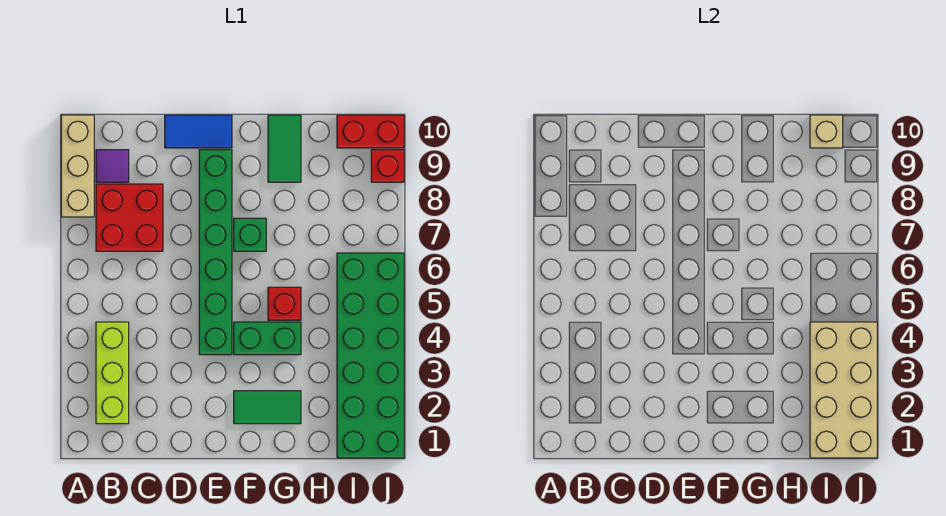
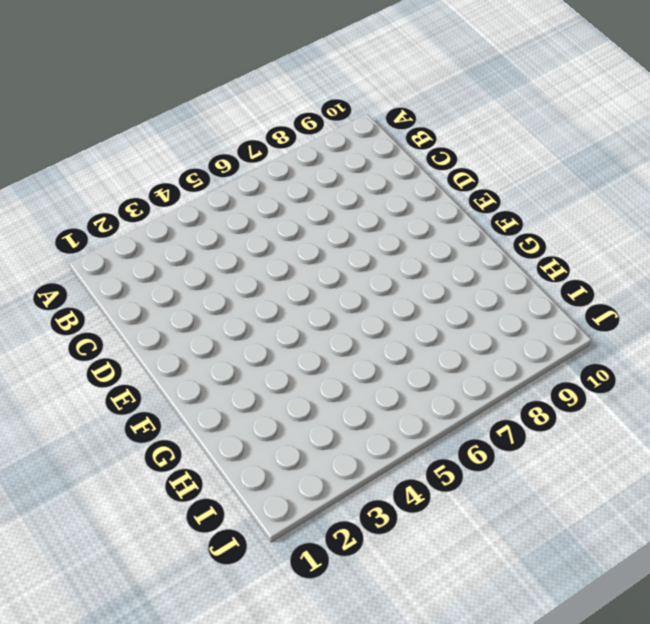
none -> tan brick A8:A10 level 1
none -> lime brick B2:B4 level 1
none -> red brick B7:C8 level 1

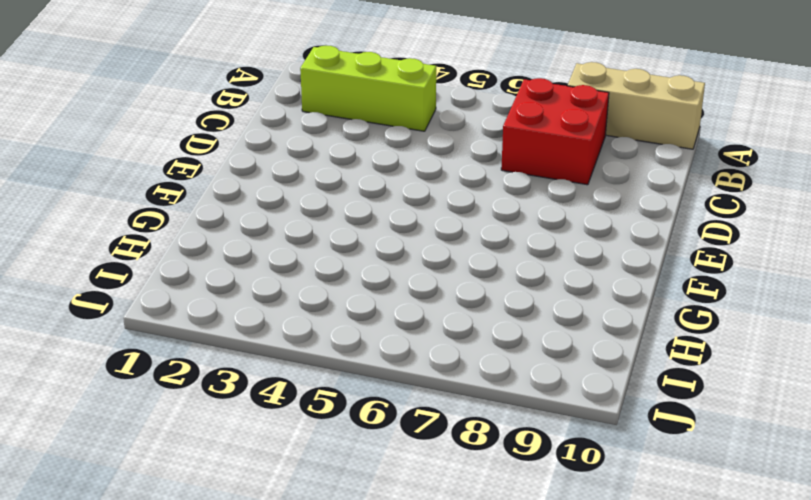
none -> purple tile B9 level 1
none -> blue tile D10:E10 level 1
none -> green brick E4:E9 level 1

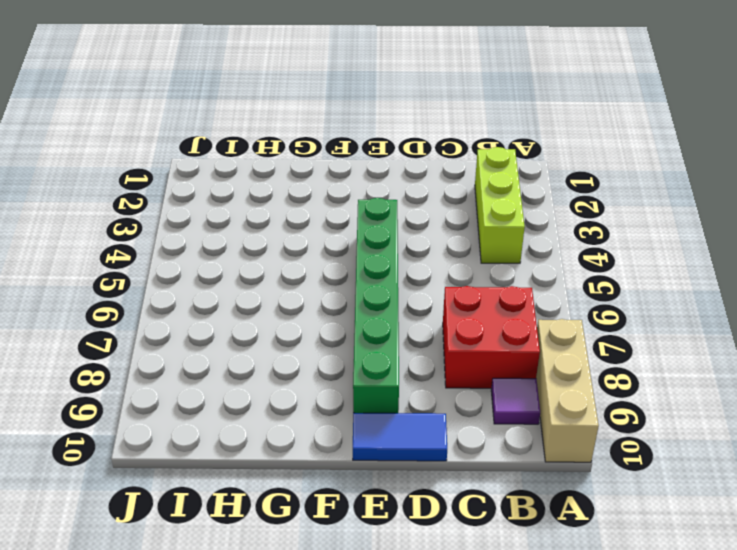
none -> green tile F2:G2 level 1
none -> green brick F4:G4 level 1
none -> green brick F7 level 1

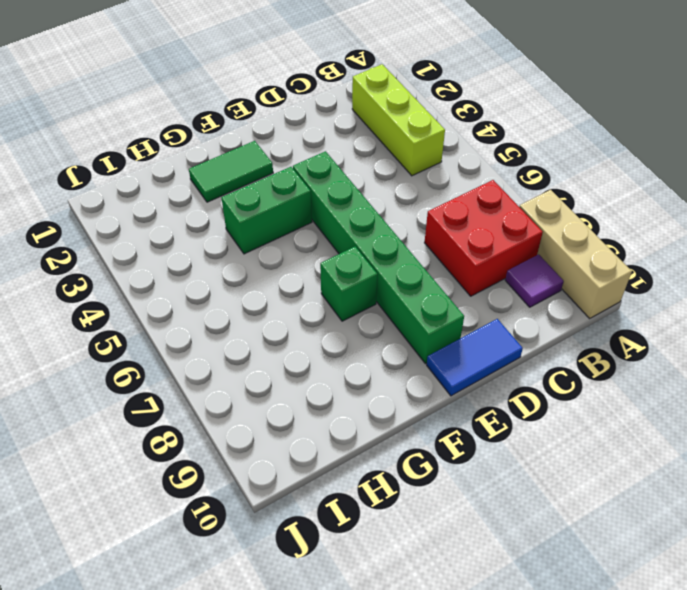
none -> red brick G5 level 1
none -> green tile G9:G10 level 1
none -> green brick I1:J6 level 1

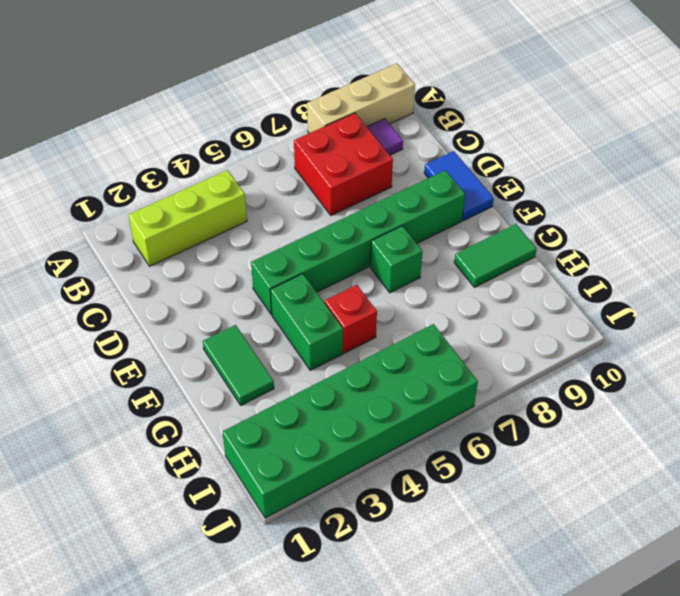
none -> red brick I10:J10 level 1
none -> red brick J9 level 1
none -> tan brick I1:J4 level 2

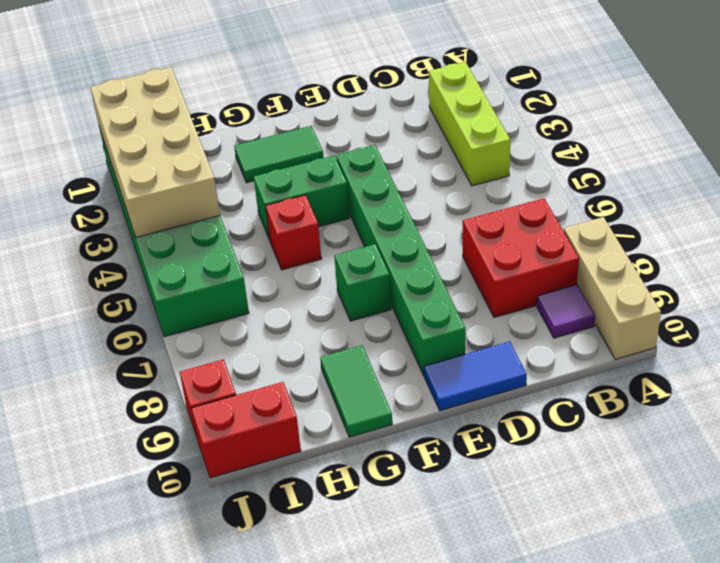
none -> tan brick I10 level 2

